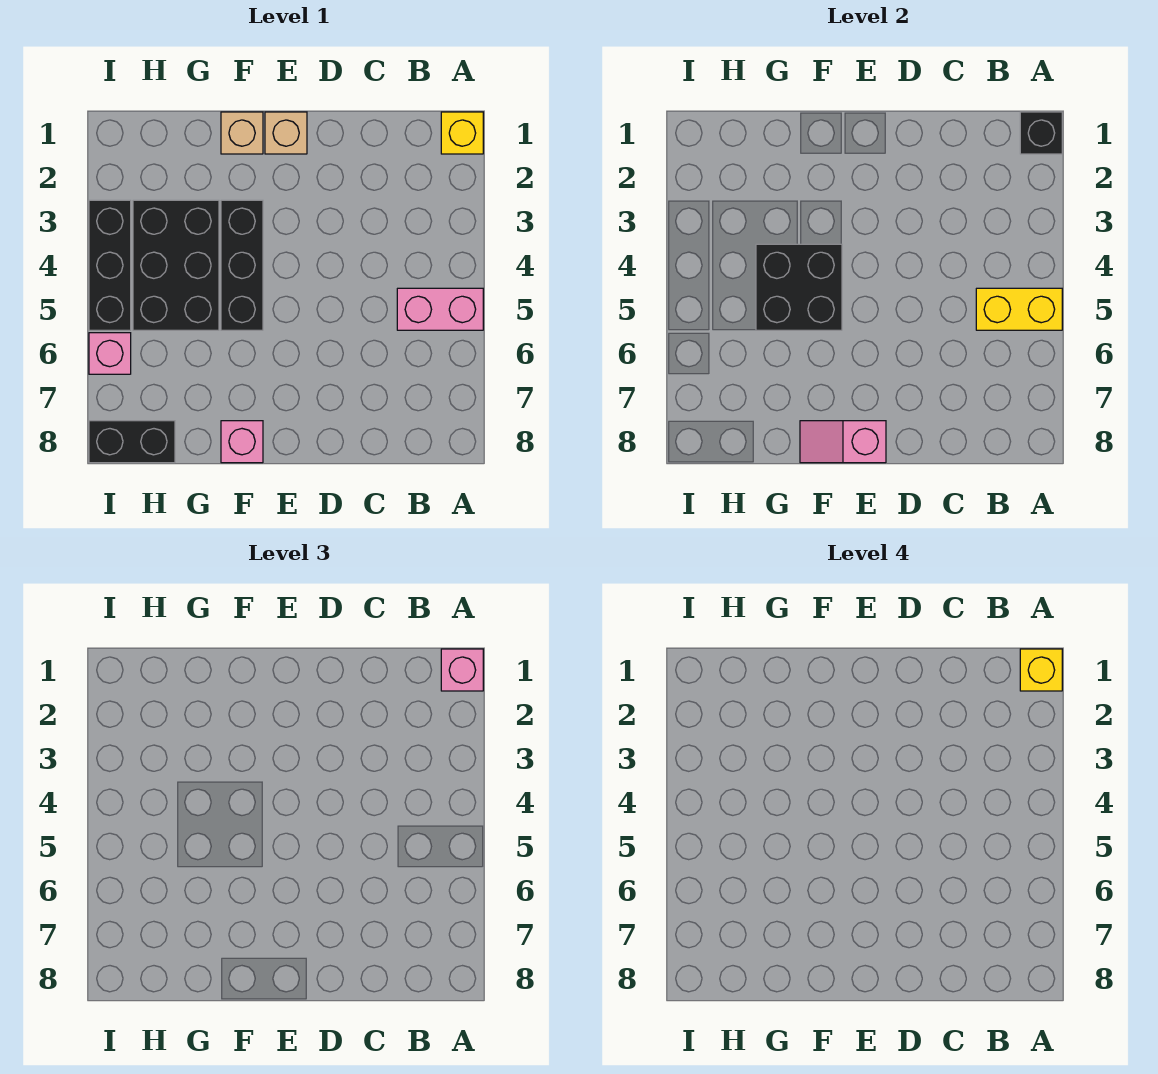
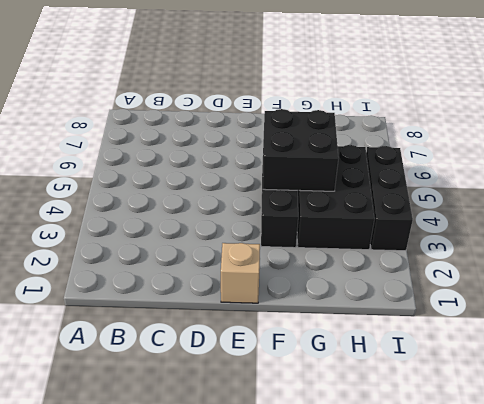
none -> yellow brick A1 level 1
none -> pink brick A5:B5 level 1
none -> tan brick F1 level 1

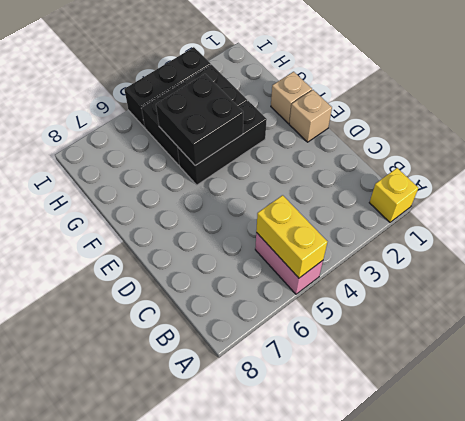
none -> pink brick F8 level 1
none -> black brick H8:I8 level 1
none -> pink brick I6 level 1

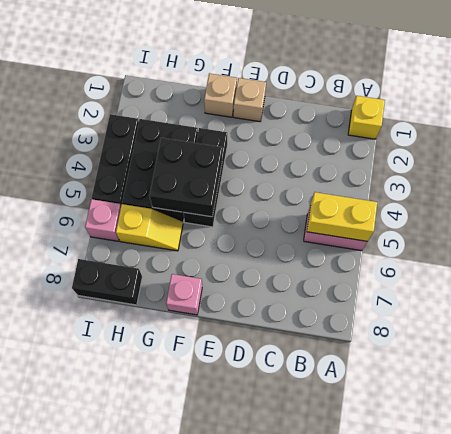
yellow slope G6:H6 level 1 top H -> none
none -> black brick A1 level 2
none -> pink slope E8:F8 level 2 top E
none -> pink brick A1 level 3

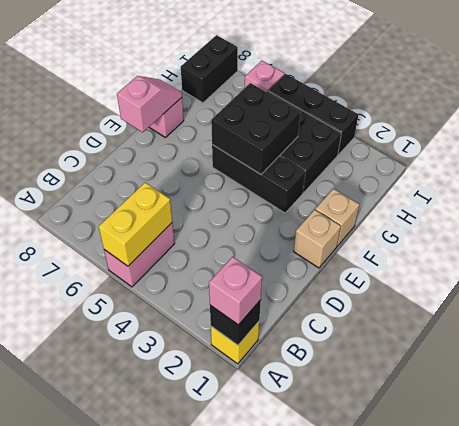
none -> yellow brick A1 level 4

